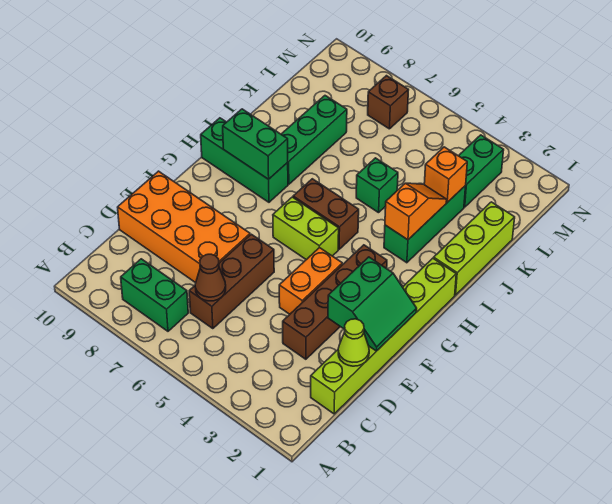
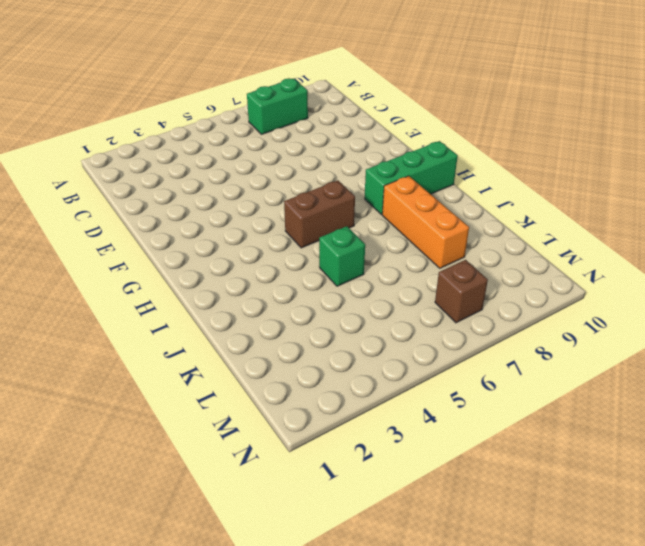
orange brick I8:K8 level 1 -> green brick I8:K8 level 1
none -> lime brick C1:H1 level 1
none -> brown brick C6:E6 level 1
none -> brown brick D3:G3 level 1

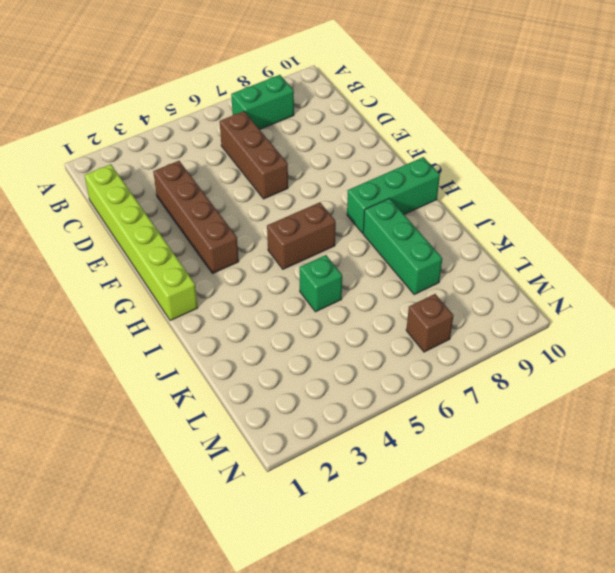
none -> orange brick D7:E10 level 1
none -> orange brick E4:F4 level 1
none -> lime brick G5:G6 level 1

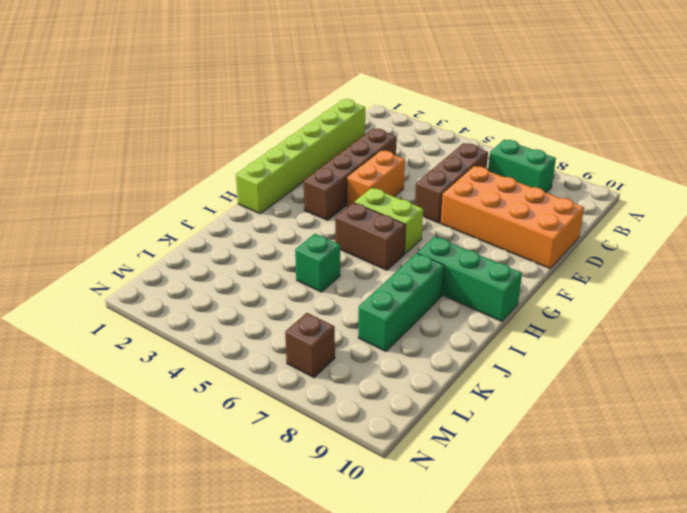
none -> lime brick I1:K1 level 1
none -> green brick I3:K3 level 1
none -> green brick L3:M3 level 1

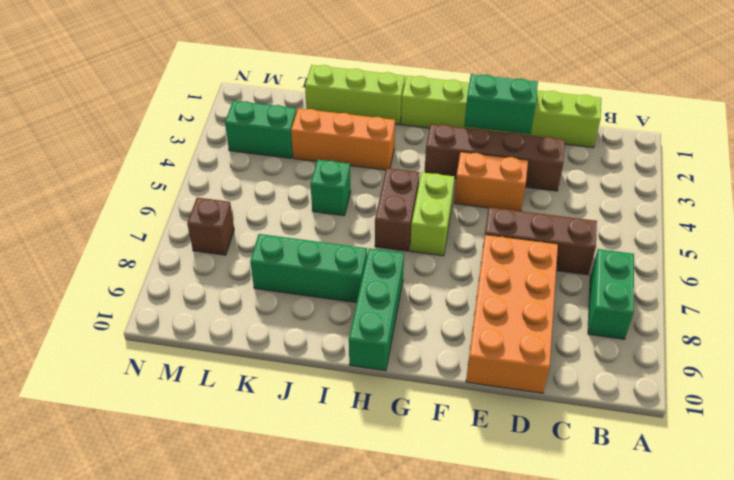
orange brick I3:K3 level 1 -> green brick I3:K3 level 1
none -> brown cone C6 level 2
none -> lime cone D1 level 2
none -> green brick H8:H9 level 2

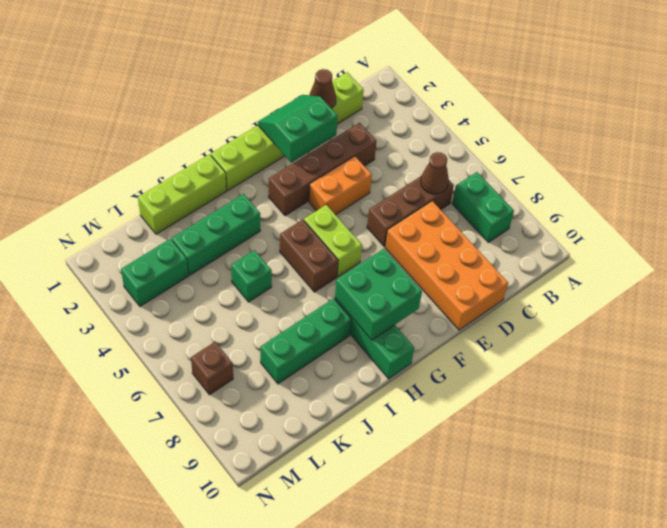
brown cone D1 level 2 -> lime cone D1 level 2
green brick G8:H9 level 2 -> green brick H8:H9 level 2
none -> orange slope I3:J3 level 2 top I
none -> orange brick K3 level 2

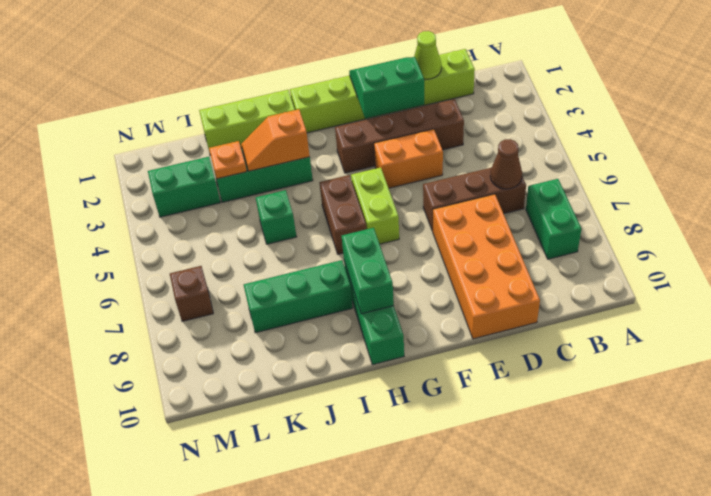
orange plate K3 level 2 -> orange brick K3 level 2

